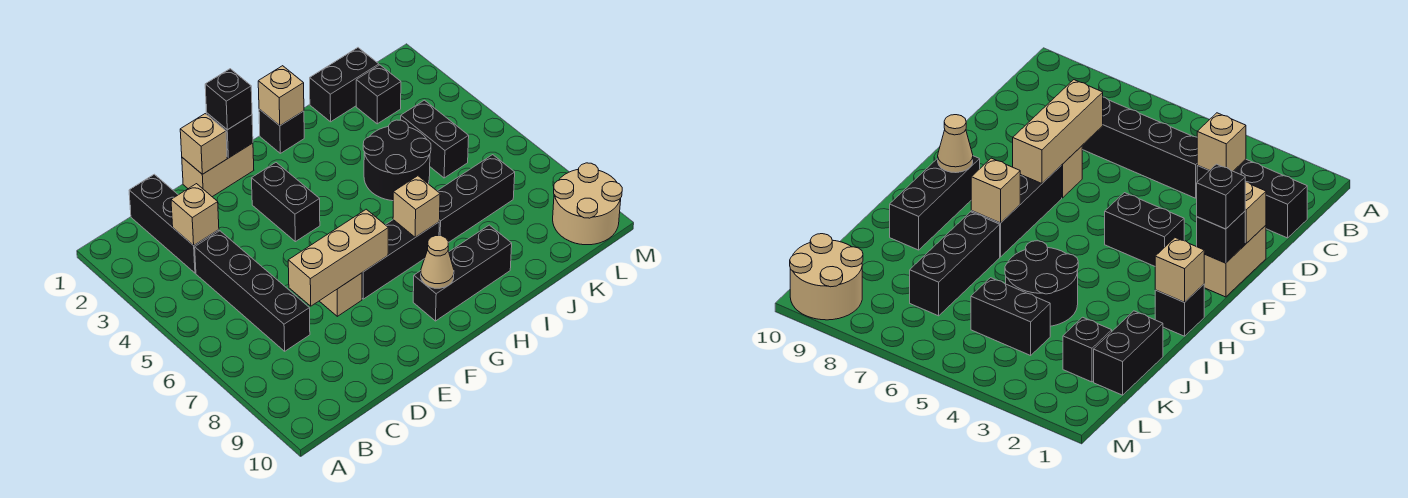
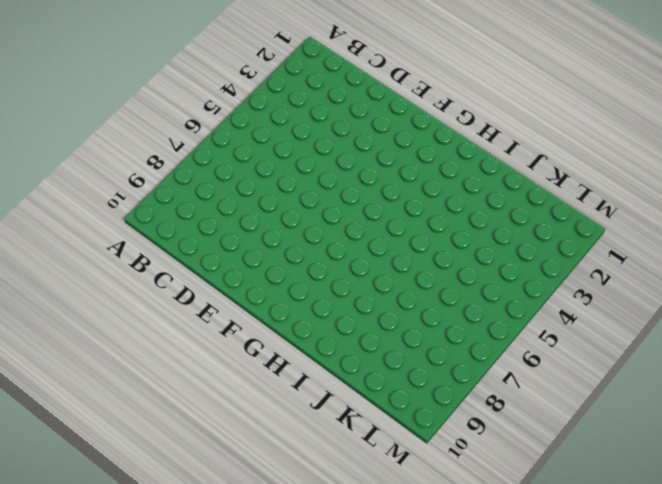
none -> black brick C1:C3 level 1
none -> black brick C4:C7 level 1
none -> tan brick E1:F1 level 1

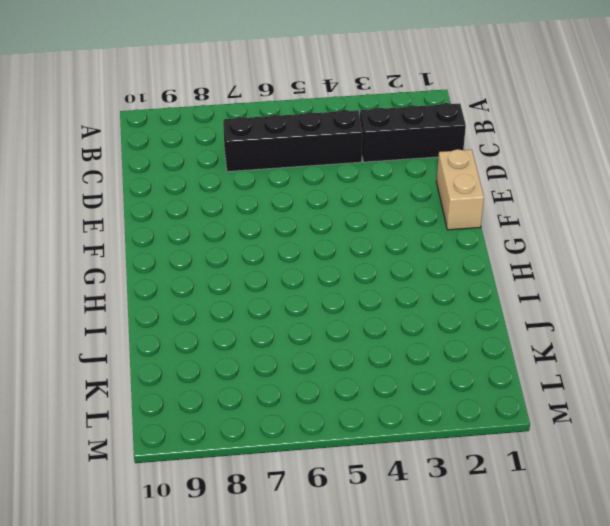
none -> tan brick E7 level 1
none -> black brick F3:F4 level 1
none -> black brick F7:H7 level 1

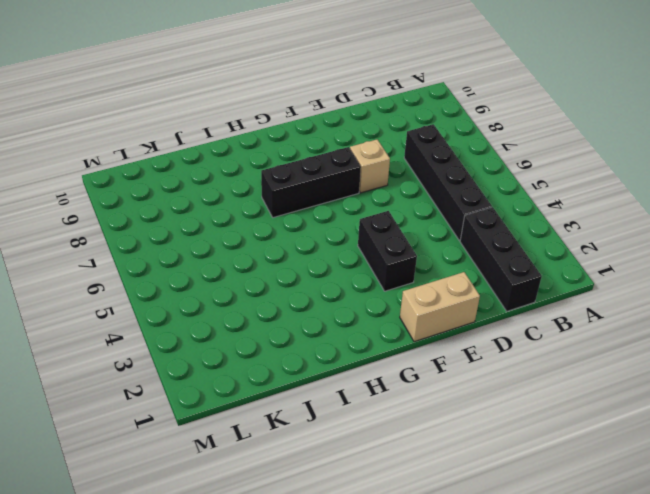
none -> black brick G9:I9 level 1
none -> black brick H1 level 1
none -> black round brick I4:J5 level 1

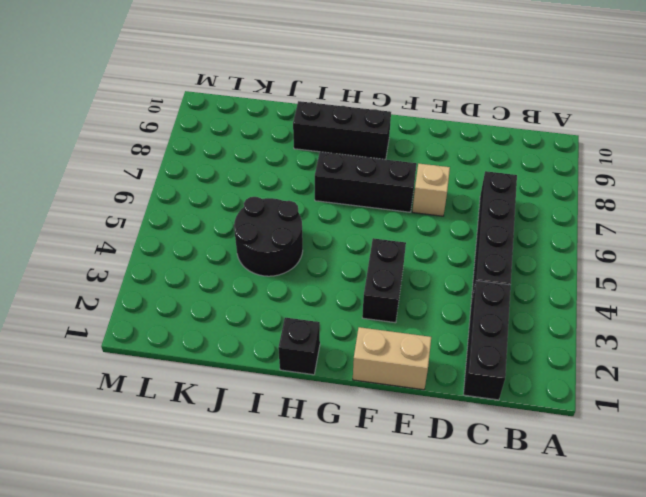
none -> black brick I7:K7 level 1
none -> black brick J1:K1 level 1
none -> black brick K2 level 1

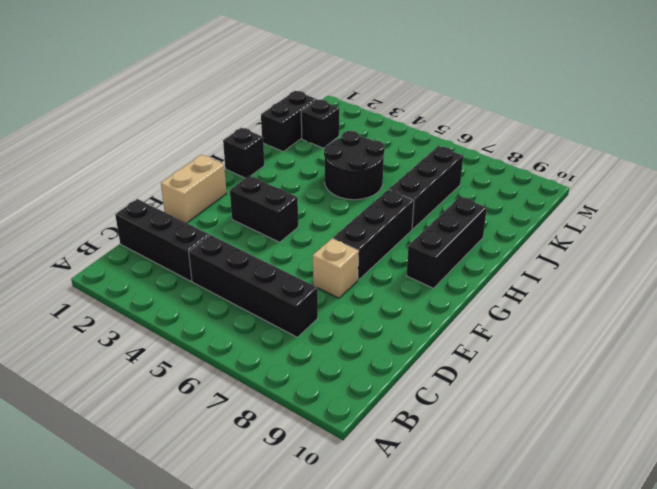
none -> black brick K4:K5 level 1
none -> tan round brick L9:M10 level 1
none -> tan brick C3 level 2

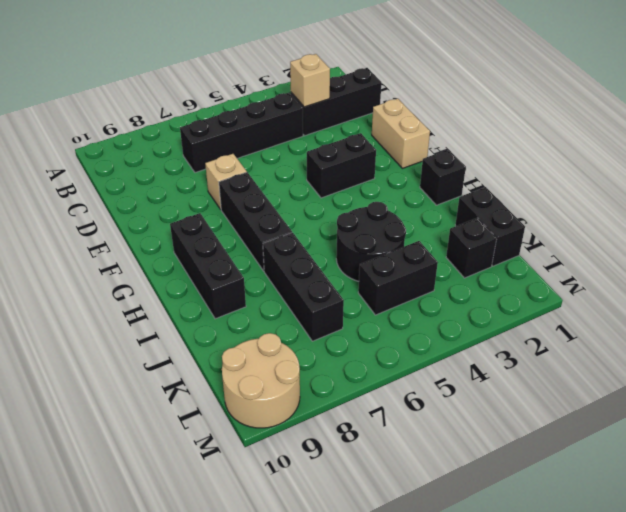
none -> tan brick D7:F7 level 2
none -> tan brick E1 level 2
none -> black brick F1 level 2

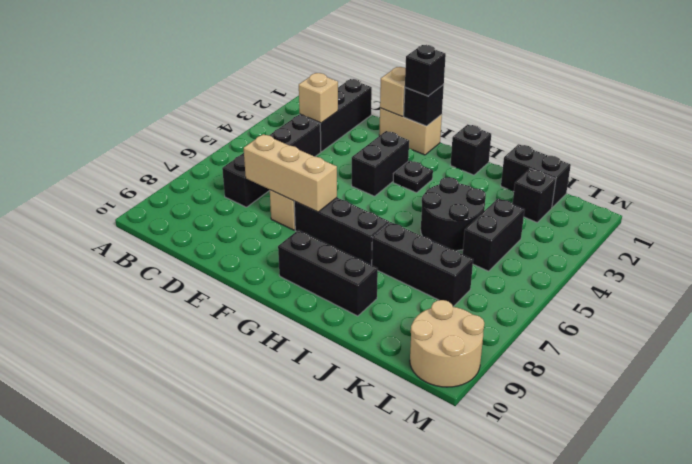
black plate G3 level 1 -> none
none -> tan cone G9 level 2
none -> tan brick H1 level 2
none -> tan brick H7 level 2

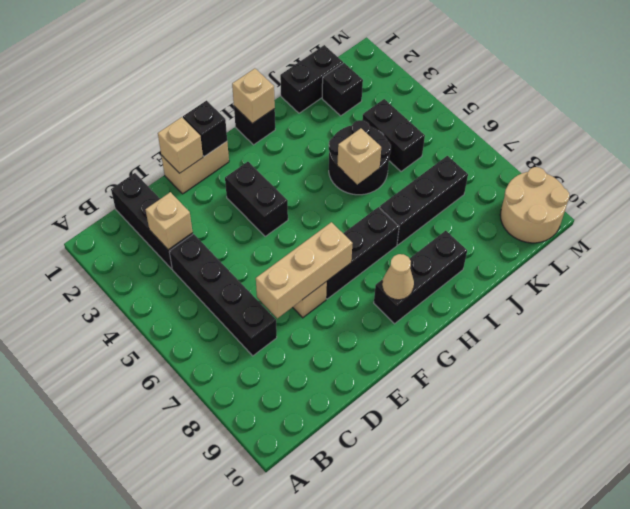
tan brick I5 level 2 -> tan brick H7 level 2
none -> black brick F1 level 3

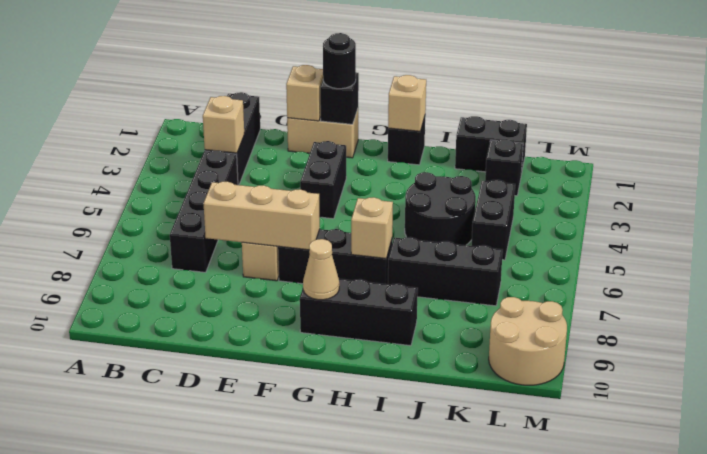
black round brick F1 level 3 -> black brick F1 level 3

